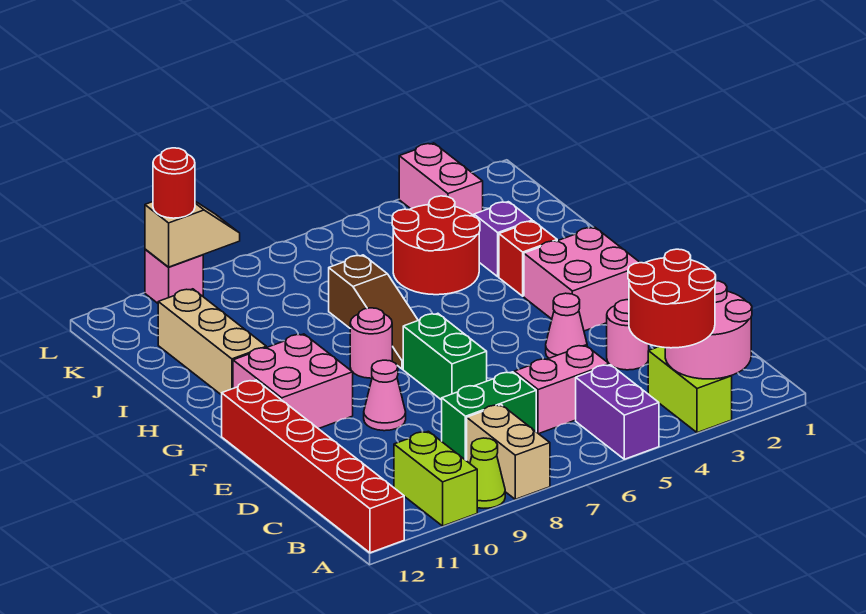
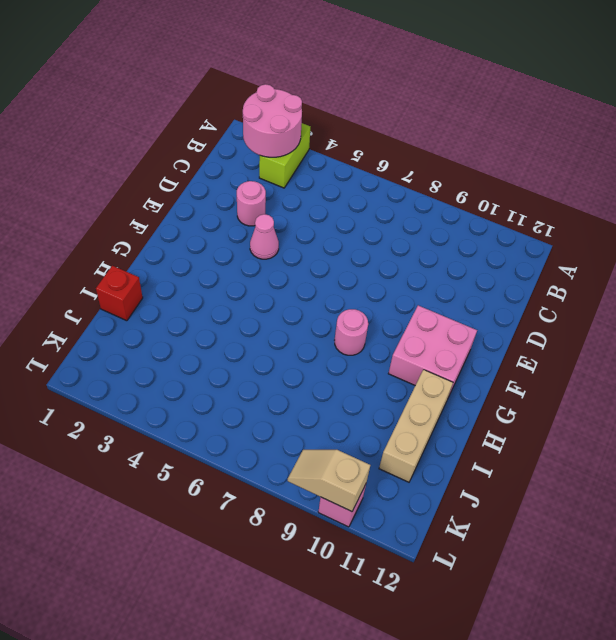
red brick I1 level 1 -> red brick H3 level 1
none -> purple brick A5:B5 level 1
none -> tan brick A8:B8 level 1
none -> lime cone A9 level 1

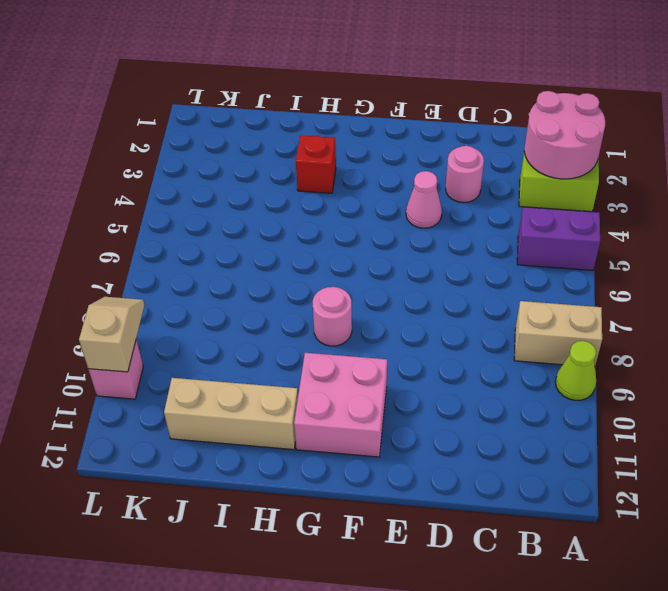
none -> lime brick A10:B10 level 1
none -> red brick A12:F12 level 1
none -> pink brick C5:C6 level 1

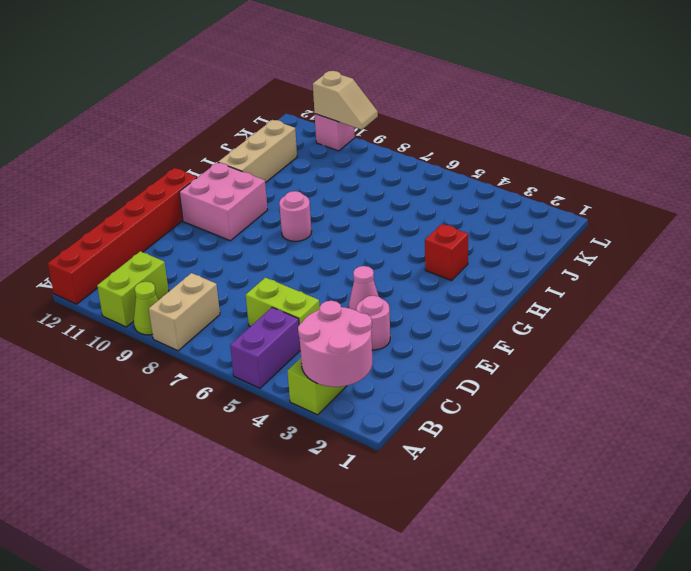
lime brick C5:C6 level 1 -> pink brick C5:C6 level 1
none -> green brick C7:C8 level 1
none -> green brick E7:F7 level 1
none -> pink cone E9 level 1

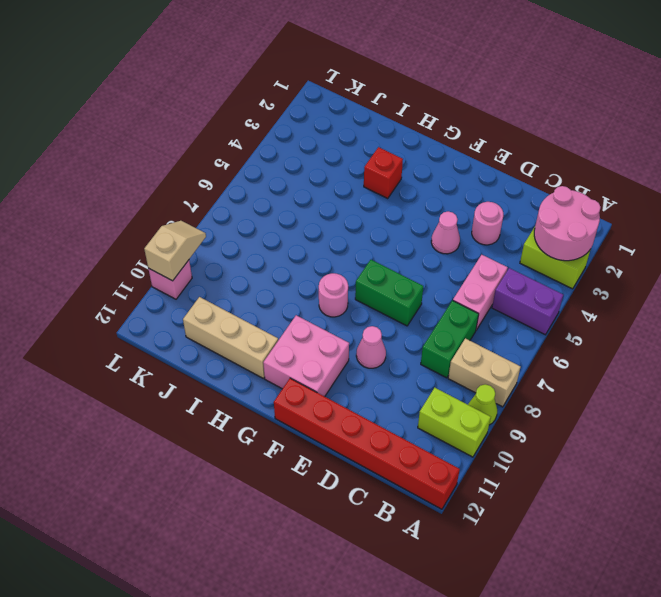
none -> pink brick F2:G3 level 1
none -> brown slope G7:I7 level 1 top I
none -> purple brick I3 level 1

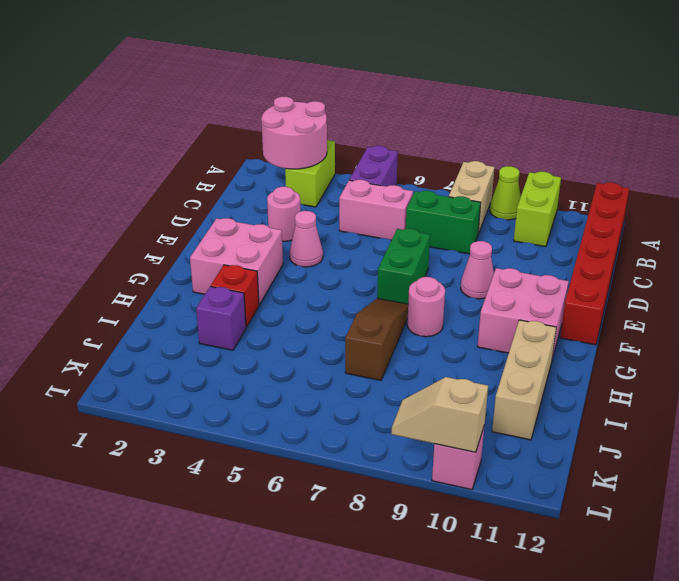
none -> red round brick I4:J5 level 1
none -> pink brick K3:L3 level 1
none -> red round brick A3:B4 level 3

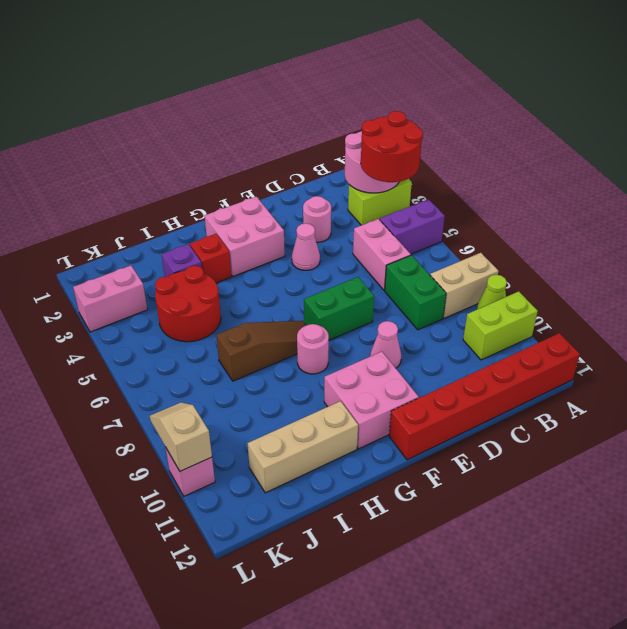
none -> red round brick L10 level 3

